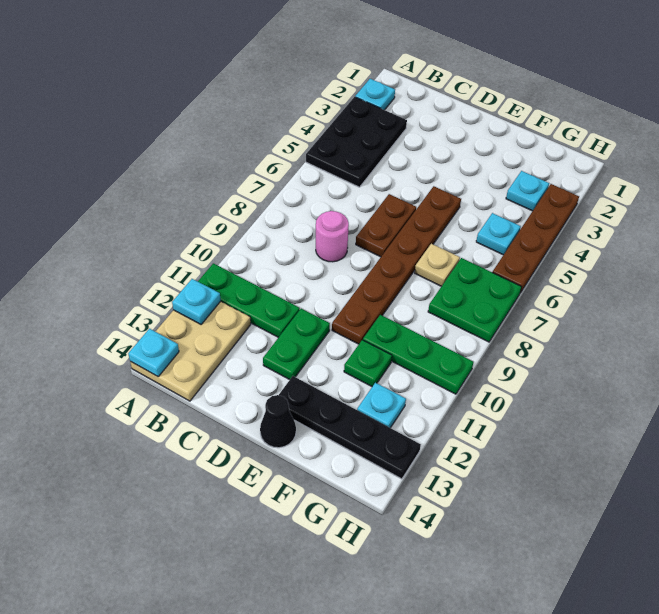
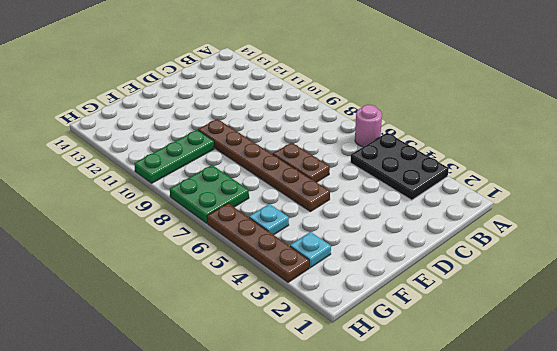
pink round brick A6 level 1 -> pink round brick C8 level 1
none -> cyan plate A2 level 1
none -> green plate A11:C11 level 1
none -> tan plate A12:B14 level 1

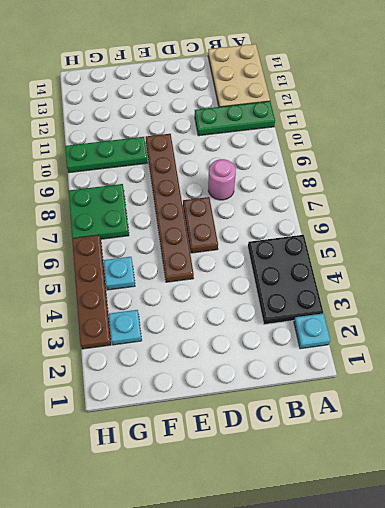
none -> green plate D11:D12 level 1
none -> black plate E13:H13 level 1
none -> black cone E14 level 1

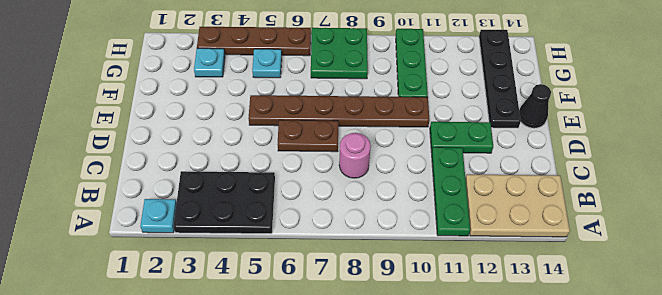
none -> tan plate F7 level 1
none -> green plate F11 level 1
none -> cyan plate G12 level 1

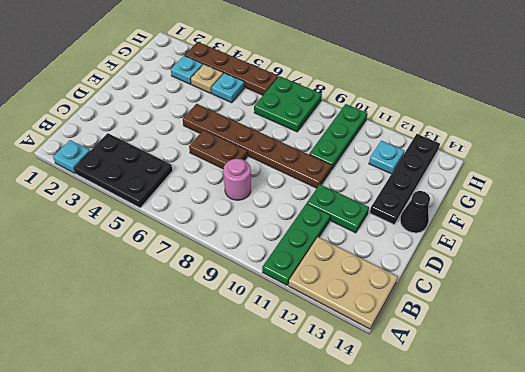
tan plate G4 level 1 -> tan plate F7 level 1
none -> green plate F11 level 1
none -> cyan plate A12 level 2
none -> cyan plate A14 level 2

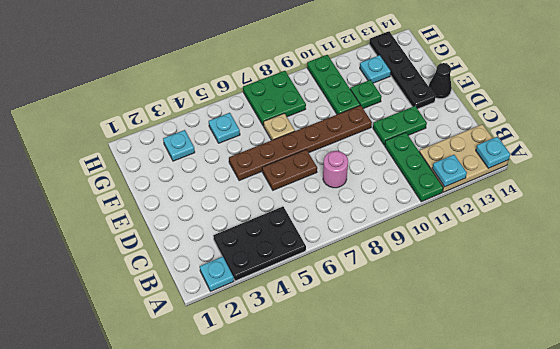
none -> brown plate H3:H6 level 1

